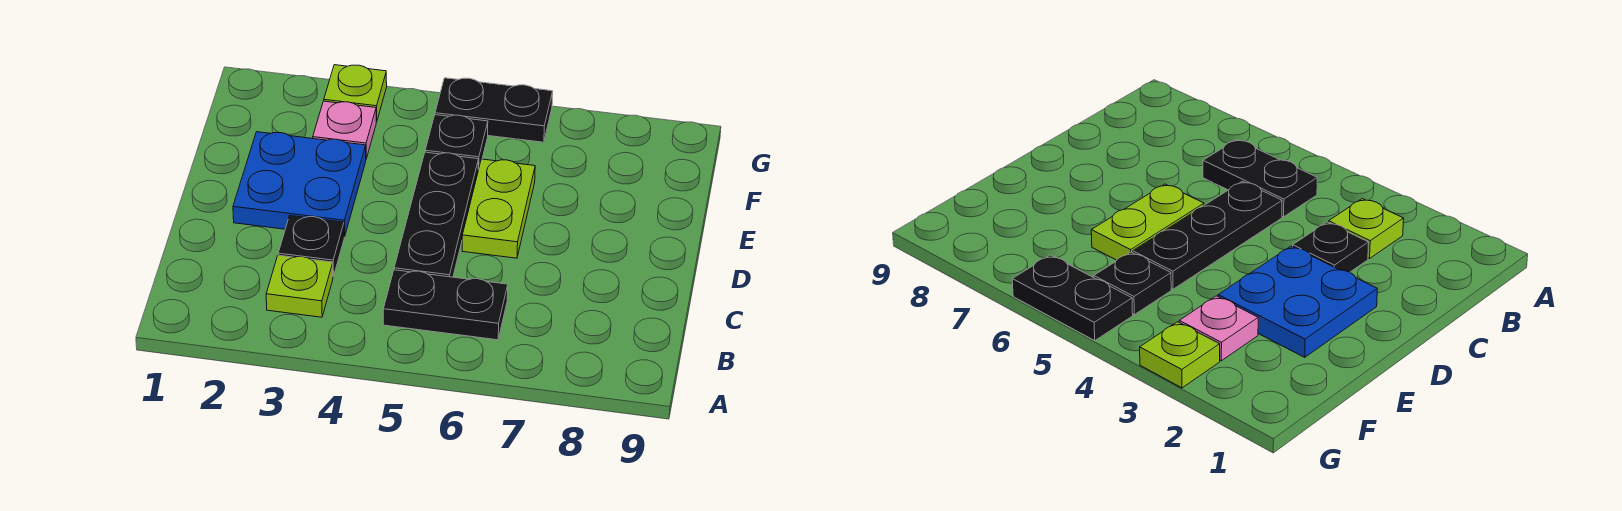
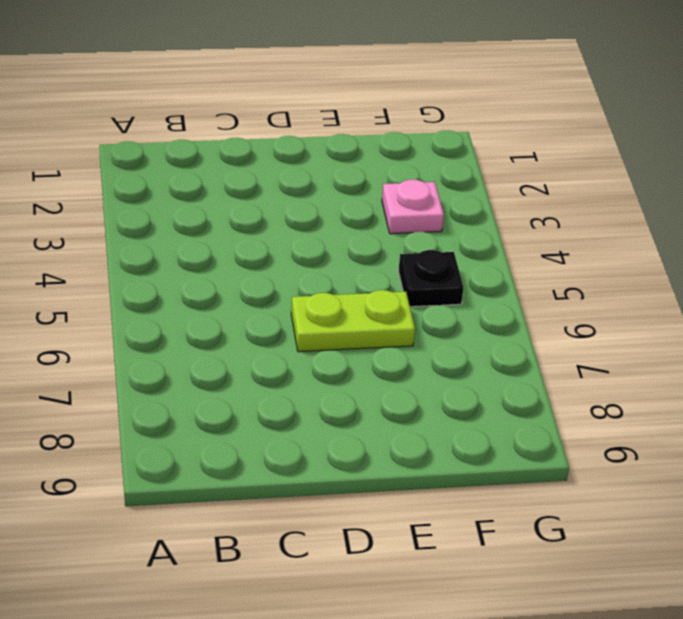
none -> lime plate B3 level 1
none -> black plate B5:B6 level 1

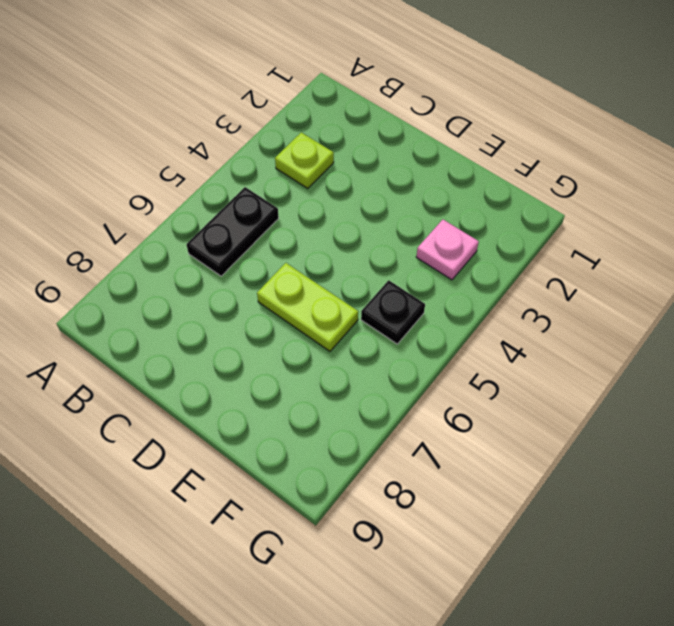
none -> black plate C3 level 1
none -> black plate C5:E5 level 1

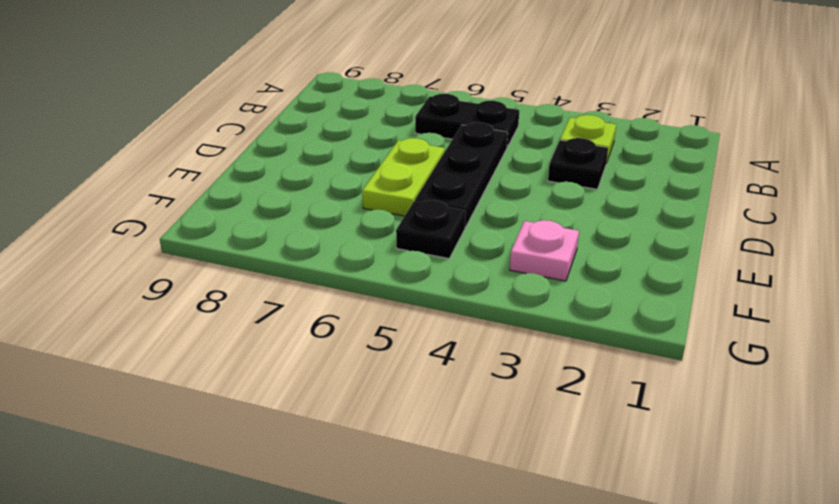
none -> blue plate D2:E3 level 1
none -> lime plate G3 level 1

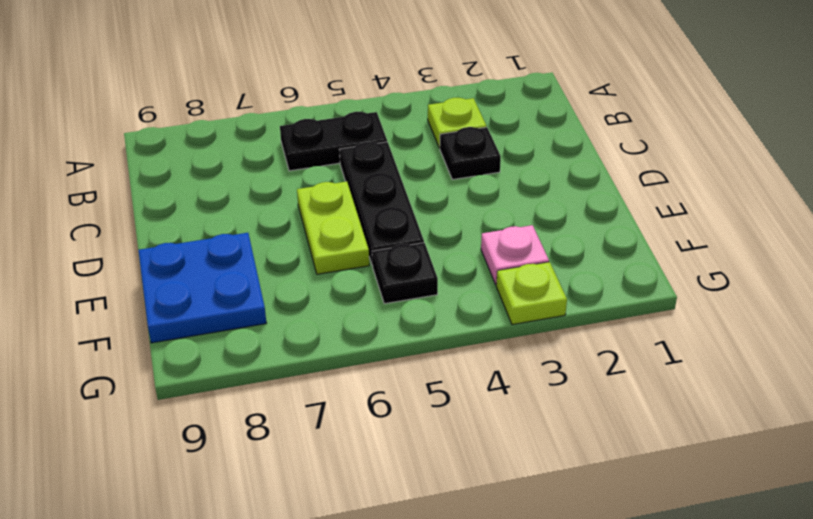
blue plate E8:F9 level 1 -> blue plate D2:E3 level 1
none -> black plate G5:G6 level 1

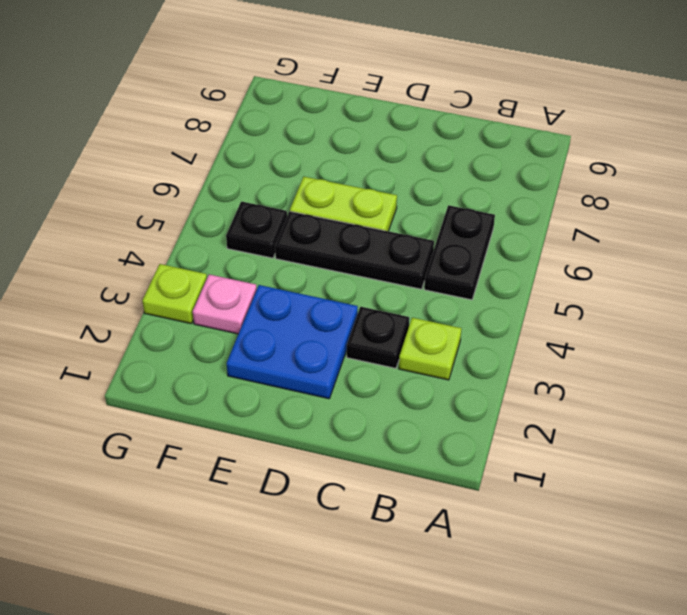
none -> black plate G5:G6 level 1

